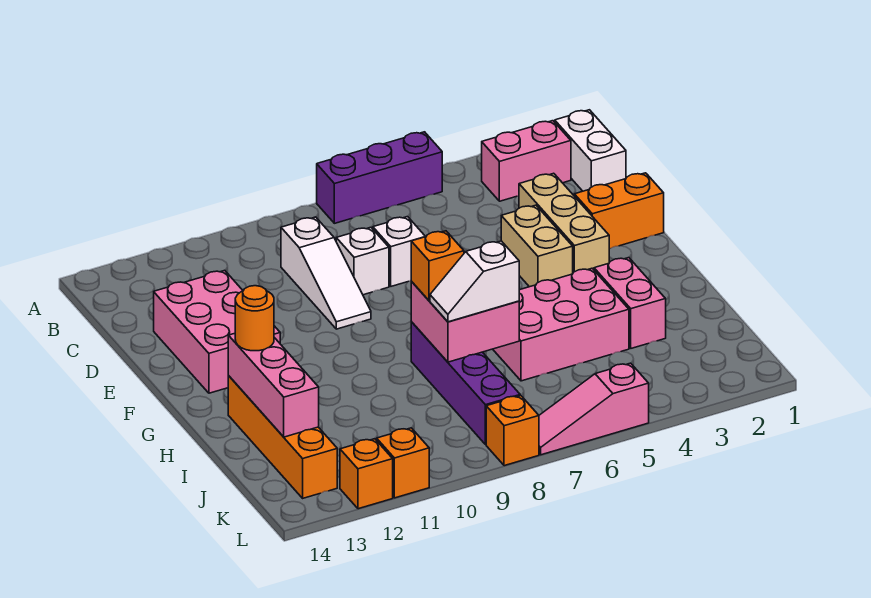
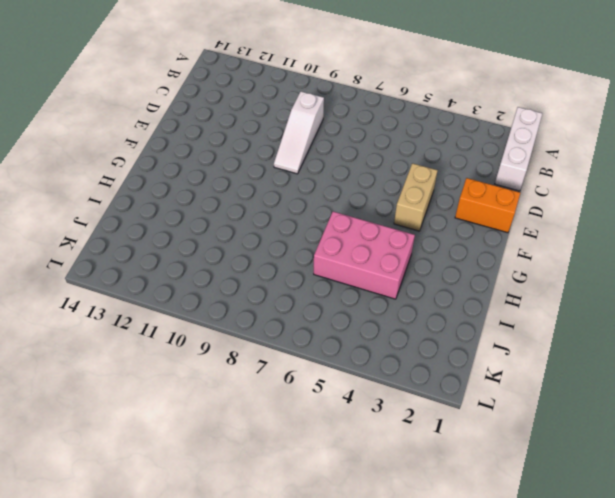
white brick A1:C1 level 1 -> white brick B1:C1 level 1
none -> purple brick A5:A7 level 1
none -> pink brick B2:B3 level 1
none -> tan brick D3:F3 level 1

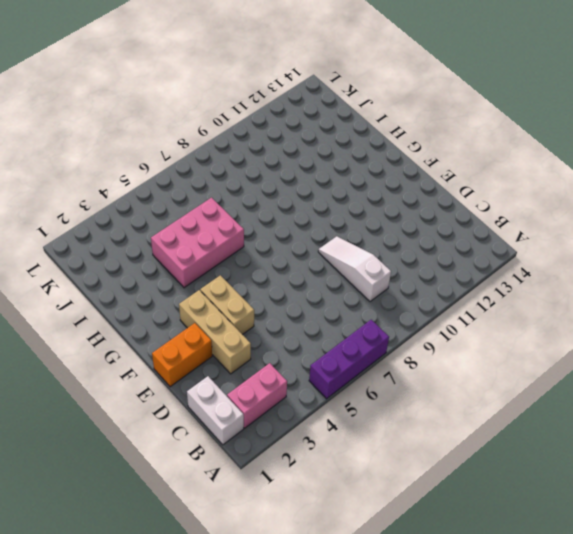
none -> white brick D7 level 1
none -> white brick D8 level 1
none -> pink brick D12:F13 level 1

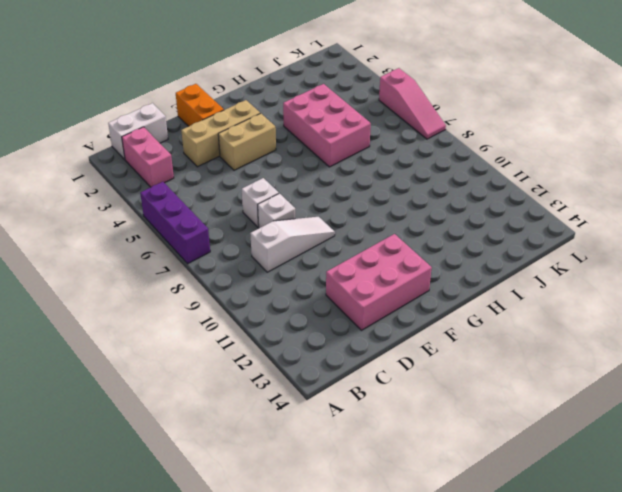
none -> pink brick H3:I3 level 1
none -> purple brick H8:K8 level 1
none -> orange brick H13:K13 level 1

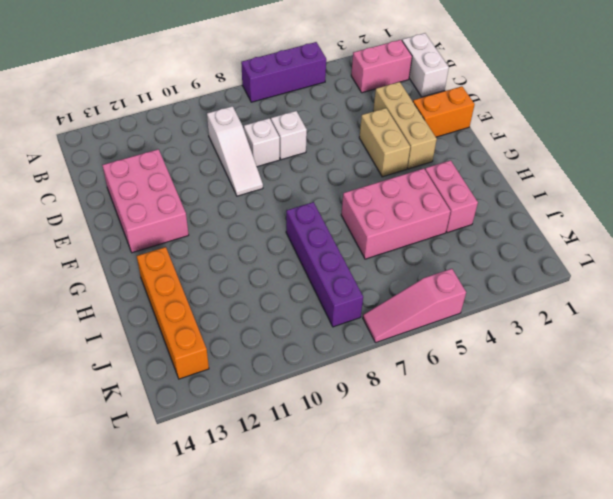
none -> orange brick L8 level 1
none -> orange brick L11 level 1
none -> orange brick L12 level 1

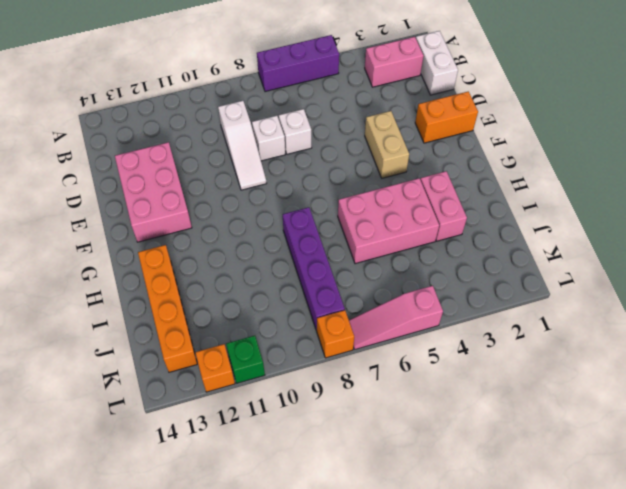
green brick L11 level 1 -> orange brick L11 level 1
none -> tan brick D3:F3 level 1
none -> pink brick H7:I8 level 2
none -> pink brick H13:J13 level 2

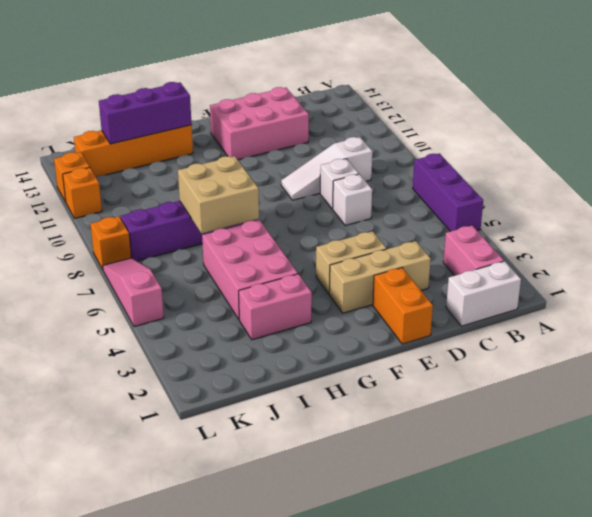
tan brick H7:I8 level 2 -> pink brick H7:I8 level 2
purple brick H13:J13 level 2 -> pink brick H13:J13 level 2
none -> orange brick H8 level 3
none -> orange round brick H13 level 3
none -> white slope I7:I8 level 3 top 7

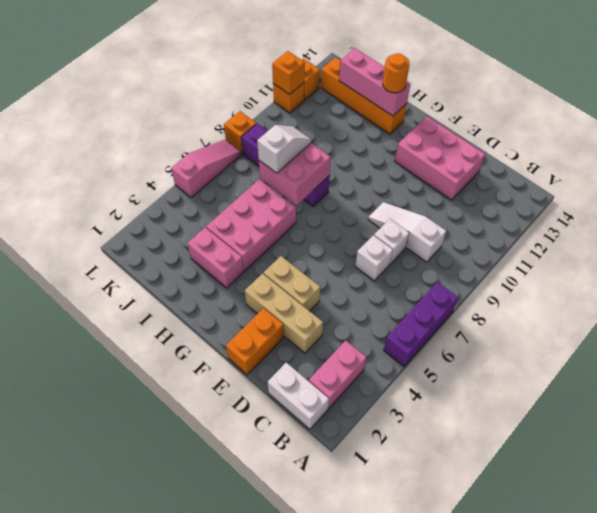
orange brick L11 level 2 -> orange brick H8 level 3

